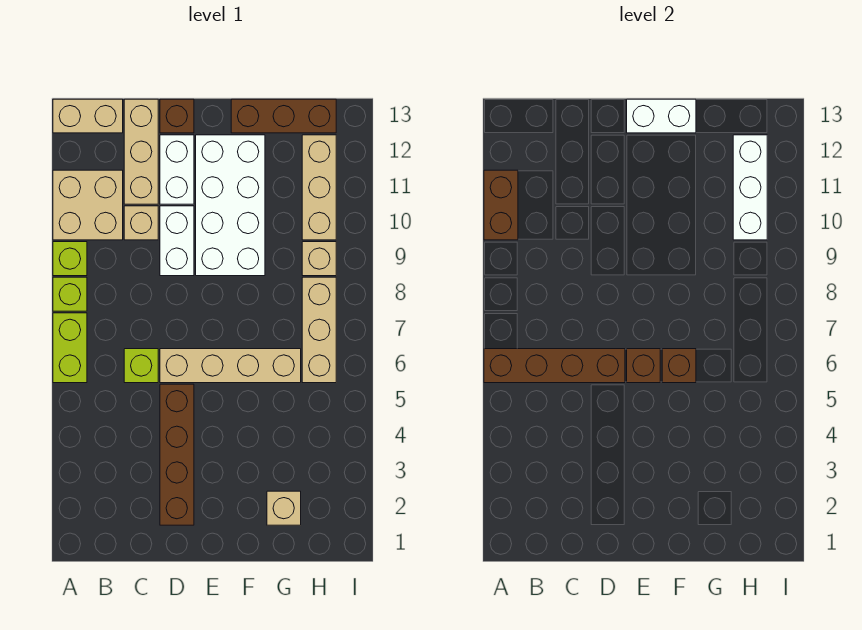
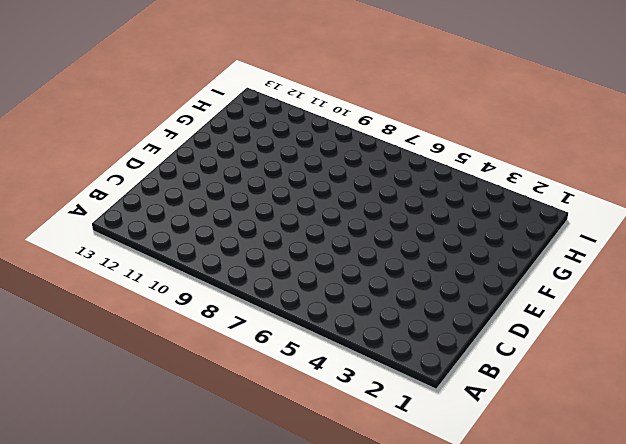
none -> lime brick A6:A7 level 1
none -> lime brick A8 level 1
none -> lime brick A9 level 1

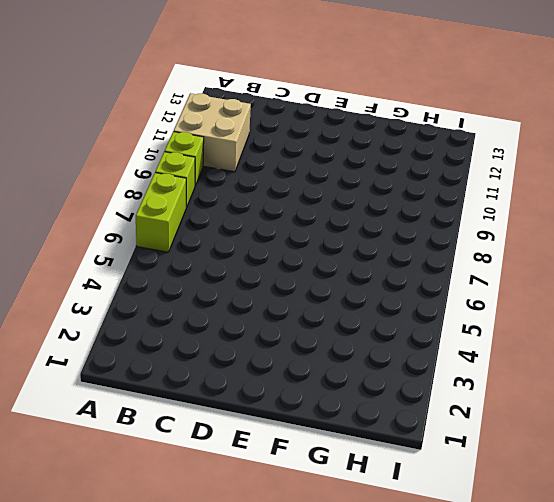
none -> tan brick A13:B13 level 1
none -> lime brick C6 level 1
none -> tan brick C10 level 1

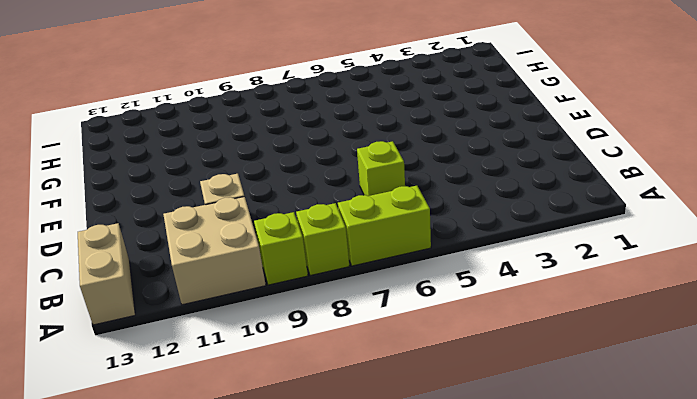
none -> tan brick C11:C13 level 1
none -> brown brick D2:D5 level 1
none -> tan brick D6:G6 level 1

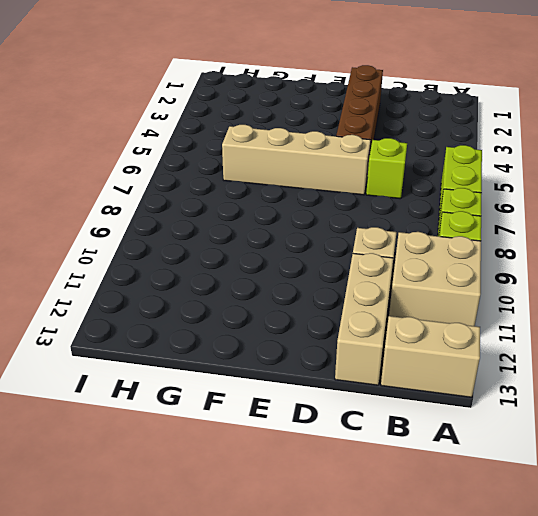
none -> white brick D9:D10 level 1
none -> white brick D11:D12 level 1
none -> brown brick D13 level 1

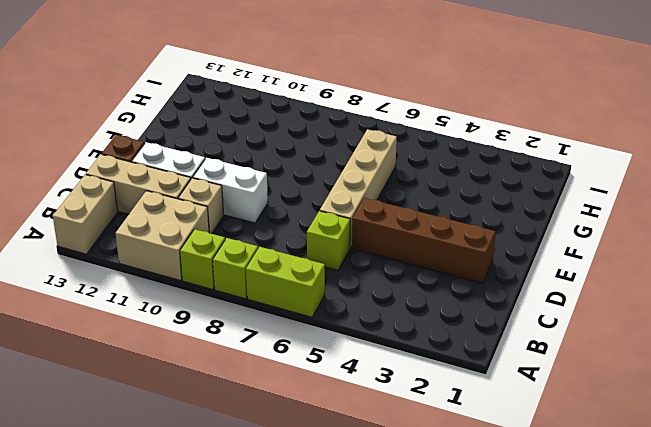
none -> white brick E9:F12 level 1
none -> brown brick F13:H13 level 1
none -> tan brick G2 level 1

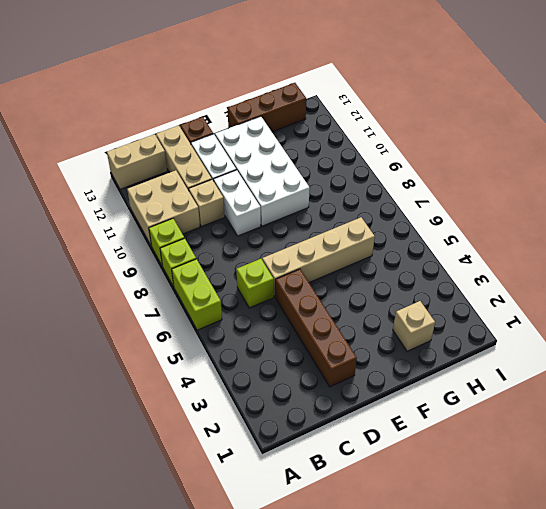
none -> tan brick H6:H8 level 1
none -> tan brick H9 level 1
none -> tan brick H10:H12 level 1

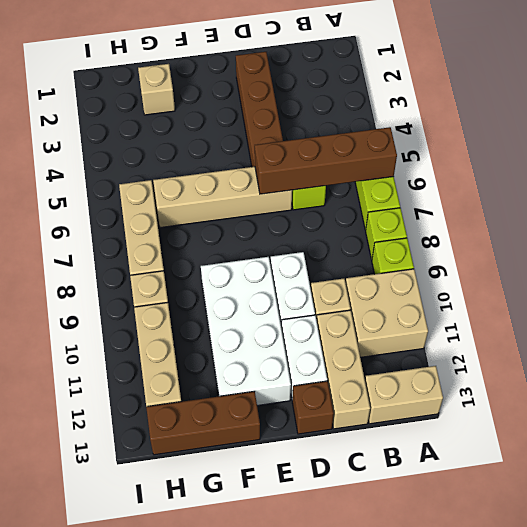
none -> brown brick A10:A11 level 2
none -> brown brick E6 level 2
none -> white brick E13:F13 level 2

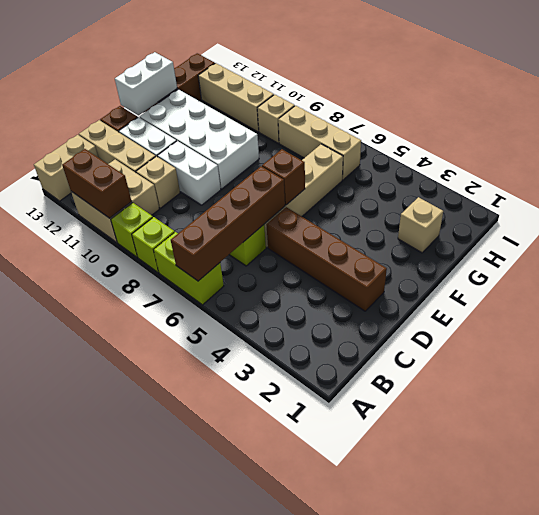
none -> brown brick F6 level 2
none -> white brick H10:H12 level 2

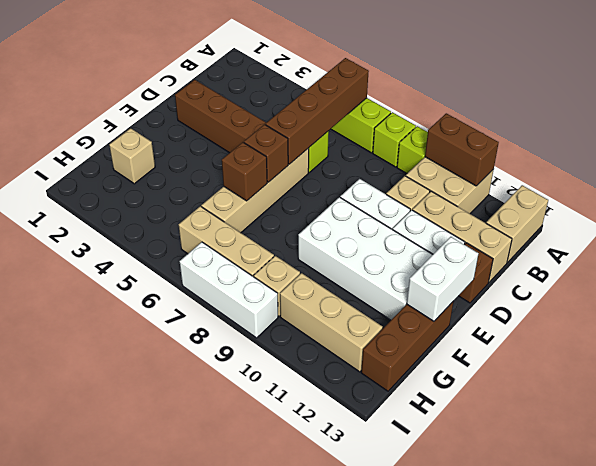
white brick I7:I9 level 1 -> white brick H10:H12 level 2

